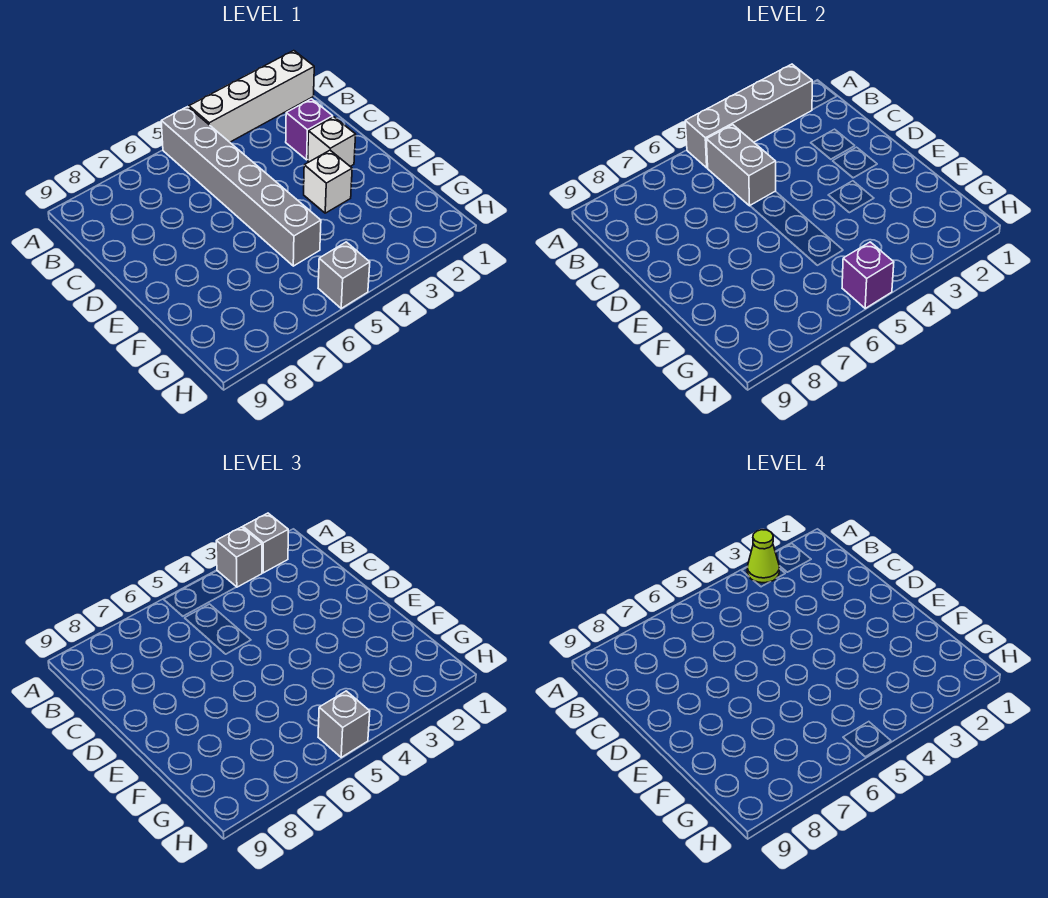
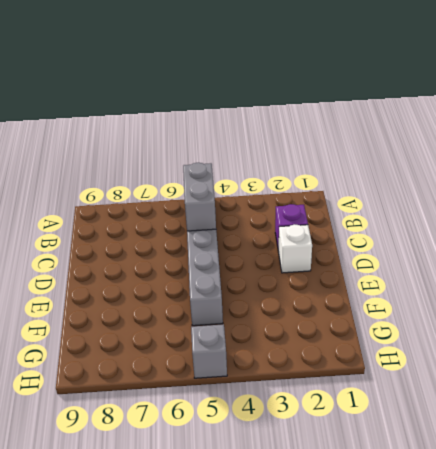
none -> white brick A1:A4 level 1
none -> white brick E3 level 1
none -> grey brick A2:A5 level 2

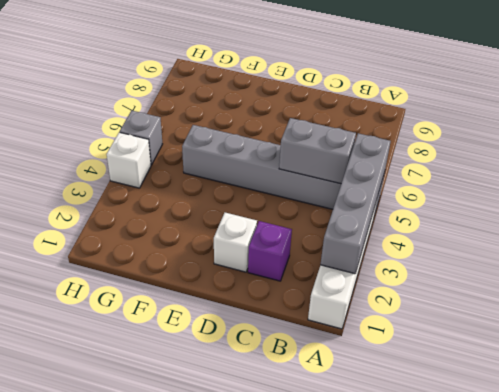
white brick H4 level 1 -> white brick E3 level 1
none -> purple brick H5 level 2
none -> grey brick A2 level 3
none -> grey brick A3 level 3

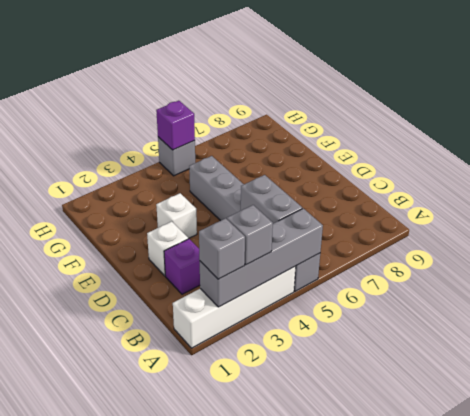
none -> grey brick H5 level 3
none -> lime cone A3 level 4

